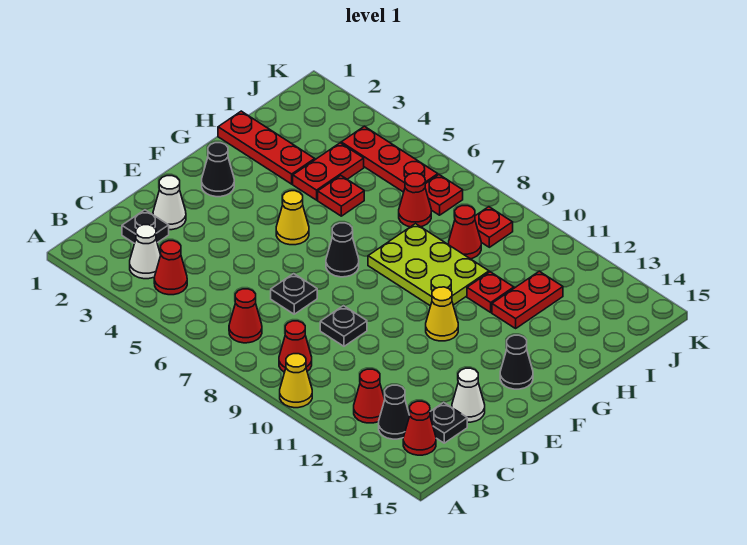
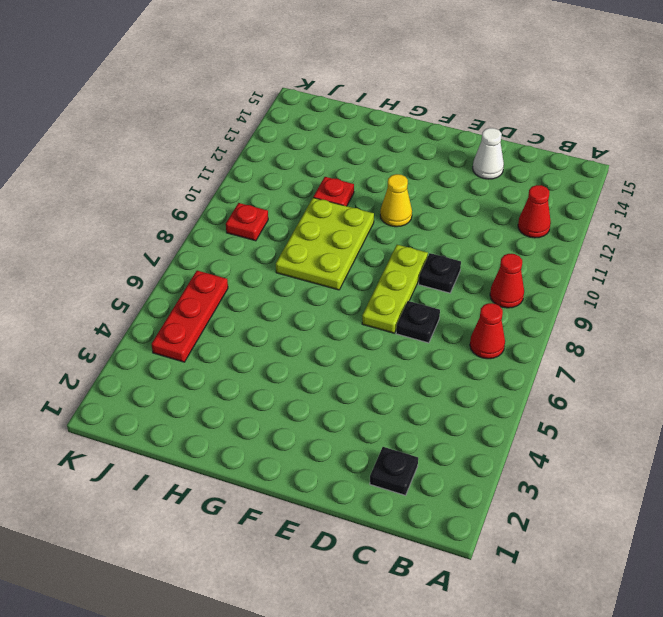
lime plate E7:E9 level 1 -> none
none -> yellow cone A10 level 1
none -> white cone B3 level 1
none -> red cone B4 level 1
none -> black cone B13 level 1

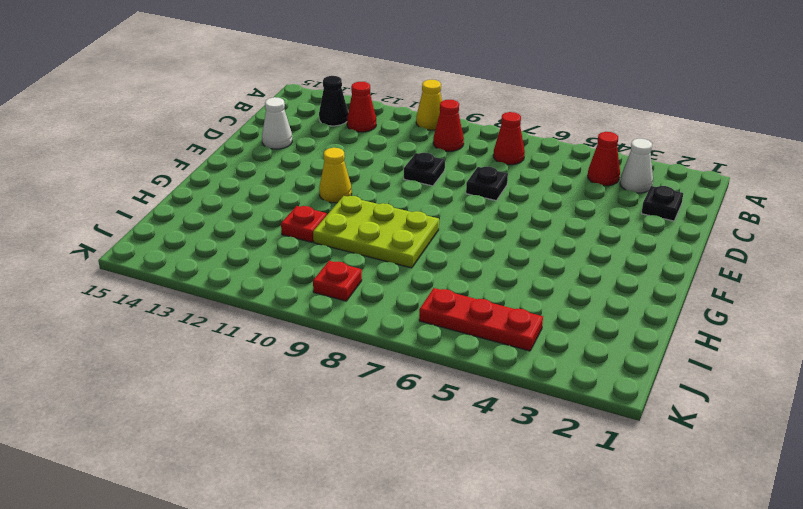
none -> red cone B14 level 1
none -> black plate C14 level 1
none -> white cone D2 level 1
none -> black cone F2 level 1

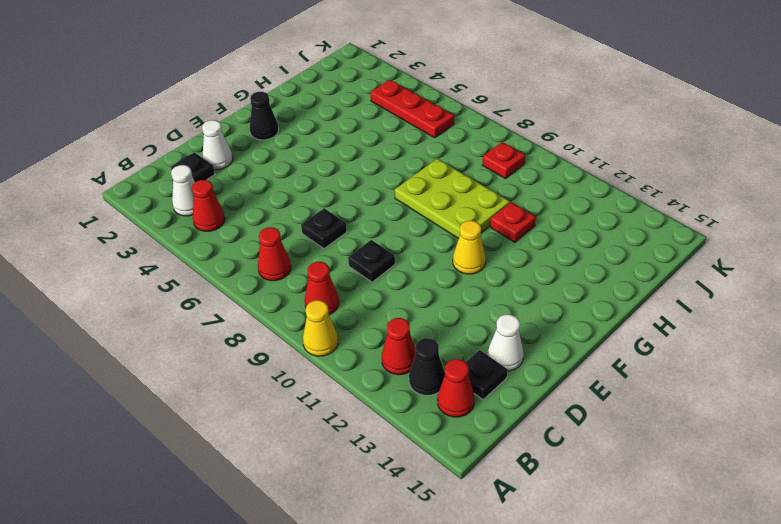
none -> yellow cone F5 level 1
none -> black cone F7 level 1
none -> black cone F14 level 1
none -> red plate H1:H3 level 1

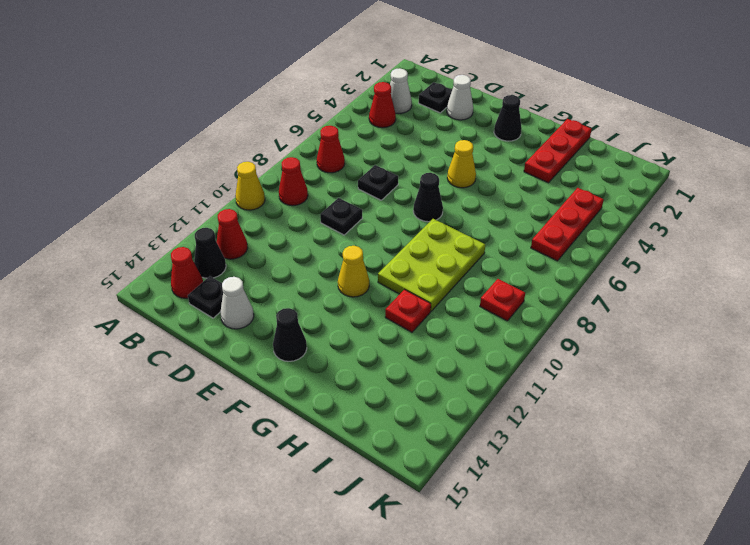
none -> red plate H4:I4 level 1
none -> red plate H5 level 1
none -> red plate H12:I12 level 1
none -> red cone I7 level 1

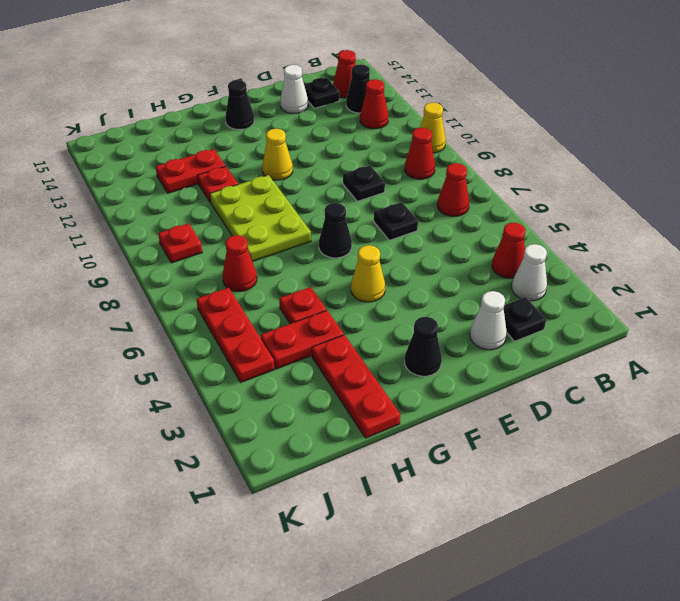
none -> red cone I9 level 1
none -> red plate J7 level 1

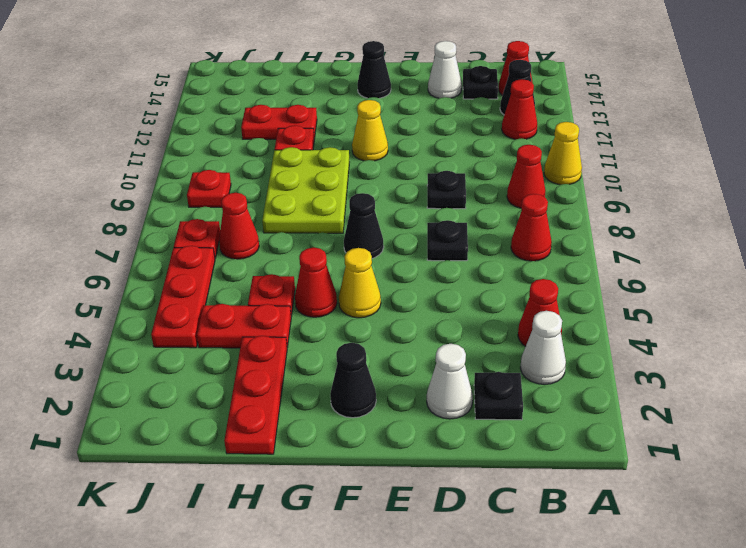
red cone G5 level 1 -> red cone I9 level 1

